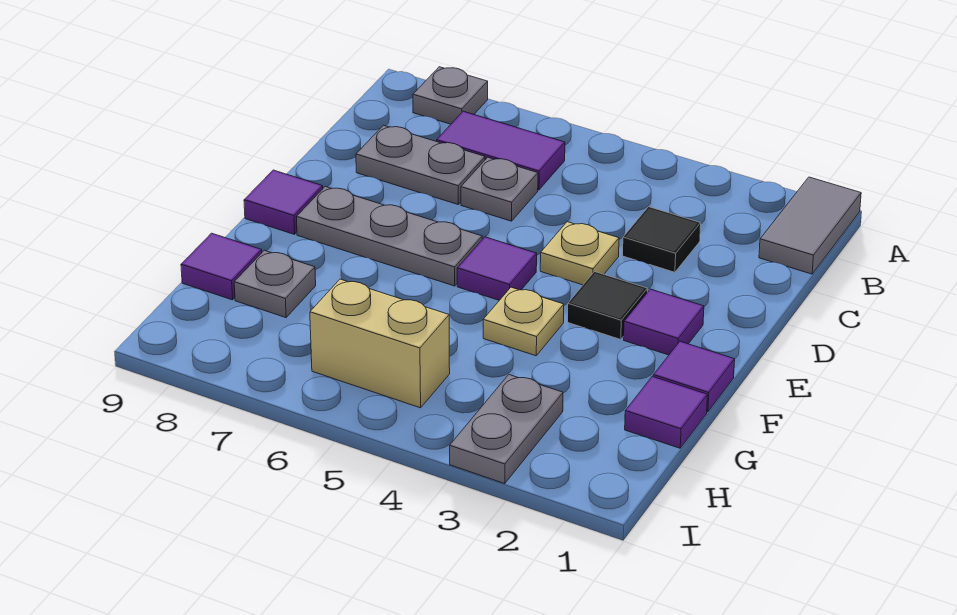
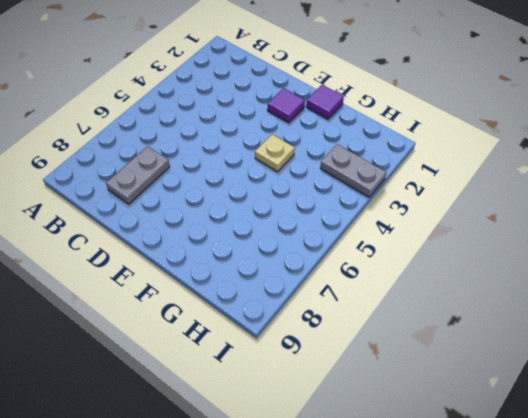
none -> grey tile A1:B1 level 1
none -> grey plate A8 level 1
none -> purple tile B6:B7 level 1

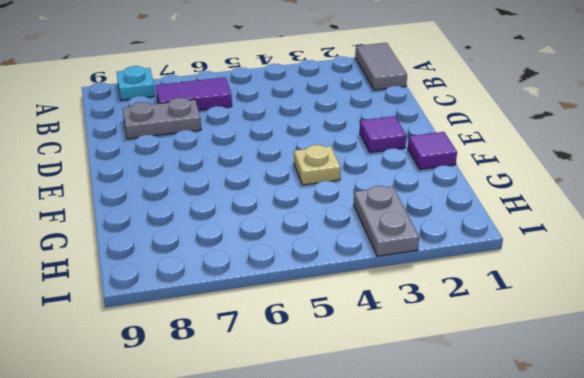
cyan plate A8 level 1 -> grey plate A8 level 1
none -> black tile C3 level 1
none -> grey plate C6 level 1
none -> tan plate D4 level 1

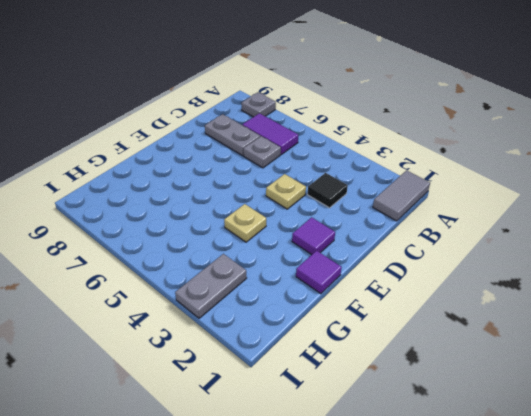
none -> black tile E3 level 1
none -> purple tile E5 level 1
none -> grey plate E6:E8 level 1

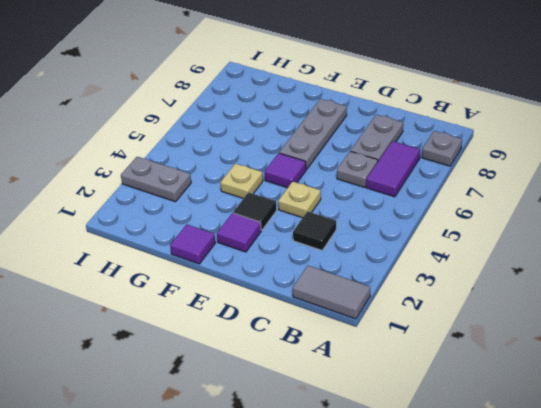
none -> purple tile E9 level 1
none -> purple tile G1 level 1
none -> grey plate G8 level 1

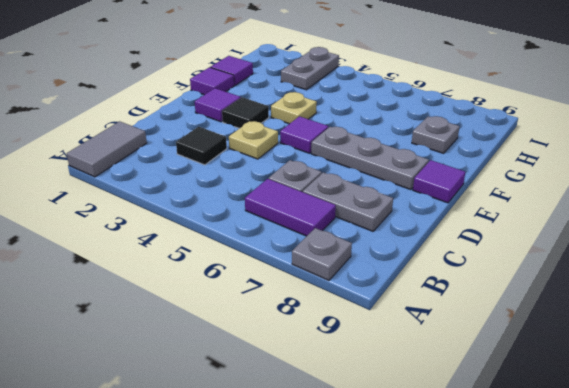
none -> purple tile G9 level 1
none -> tan brick H5:H6 level 1

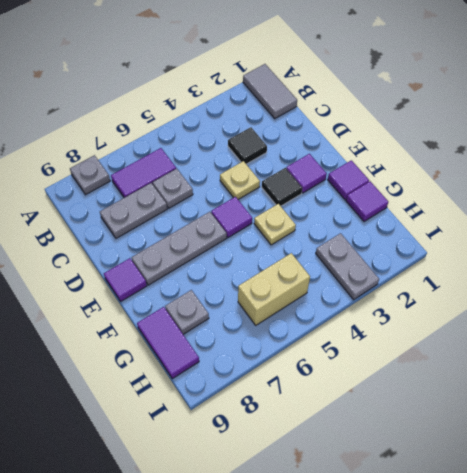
purple tile G9:H9 level 1 -> purple tile G9 level 1

